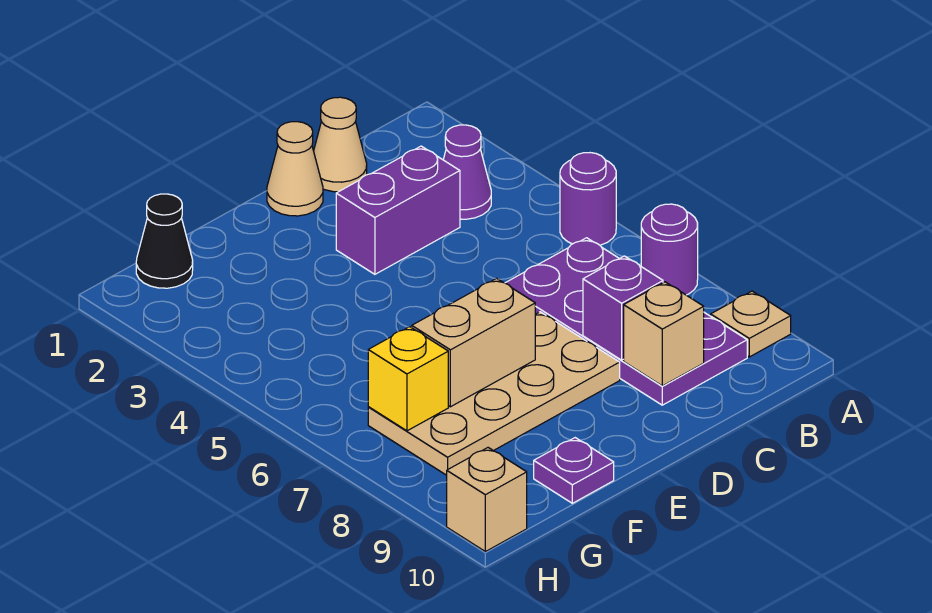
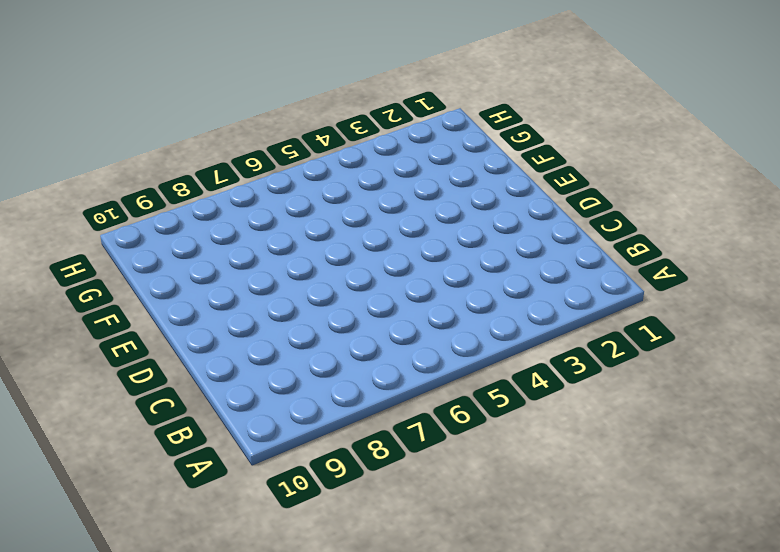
none -> purple round brick A5 level 1
none -> purple round brick A7 level 1
none -> tan plate A9 level 1

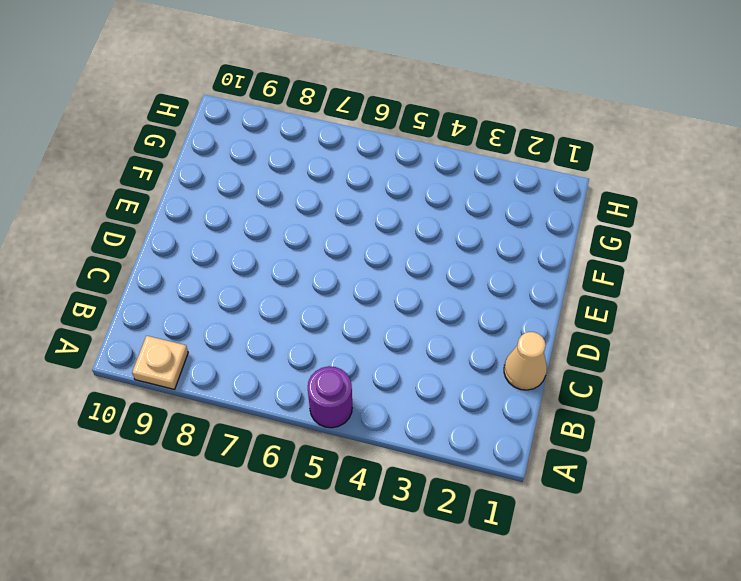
none -> purple round brick A7 level 1
none -> purple cone B3 level 1
none -> purple plate B6:C9 level 1

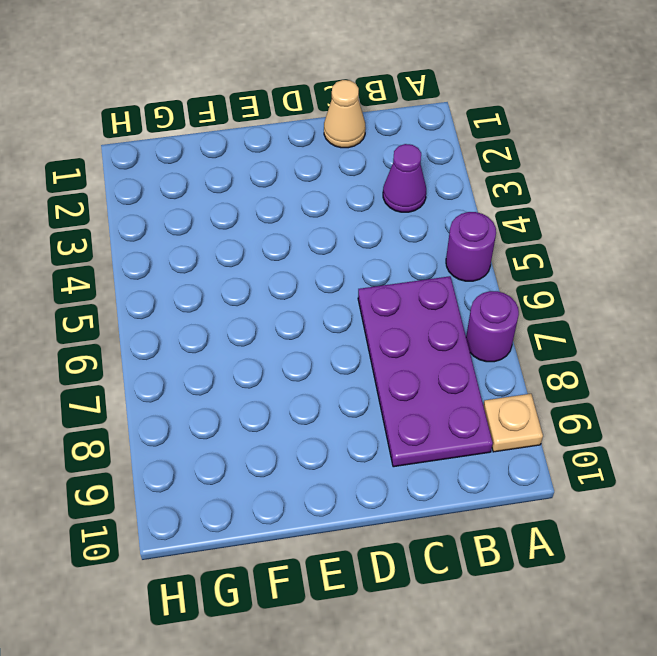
none -> purple brick C3:D3 level 1
none -> tan cone D1 level 1
none -> tan plate D7:G8 level 1

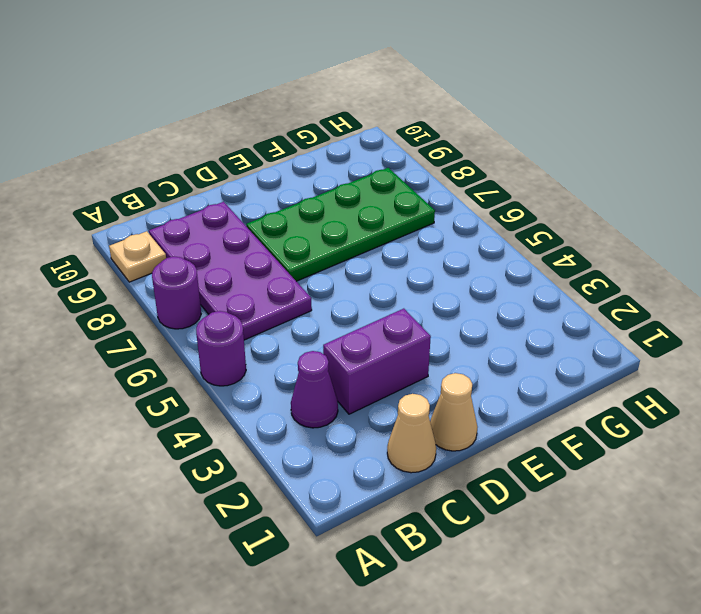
green plate D7:G8 level 1 -> tan plate D7:G8 level 1
none -> purple plate F10 level 1
none -> black cone G1 level 1
none -> tan brick H10 level 1

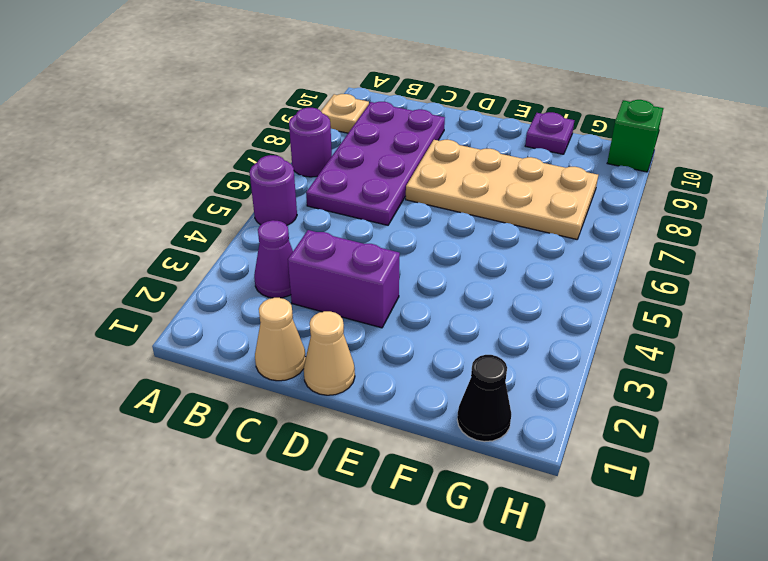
green brick H10 level 1 -> tan brick H10 level 1
none -> purple brick C8 level 2
none -> tan brick C9 level 2
none -> tan brick E7:F7 level 2

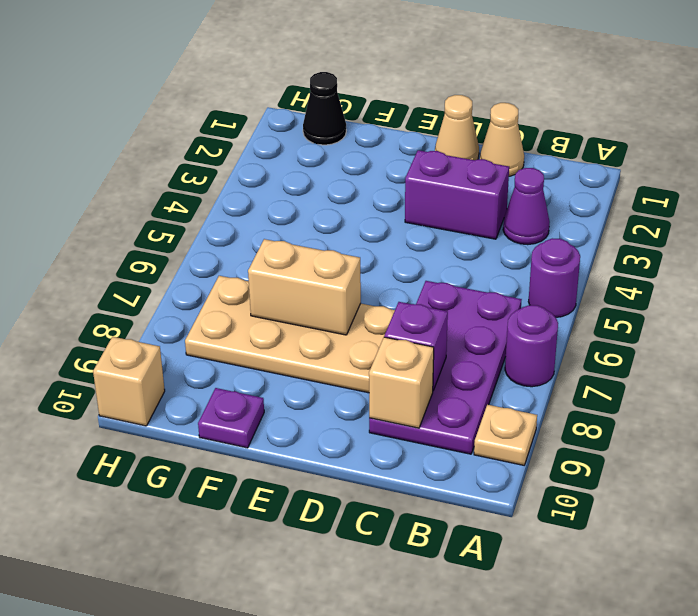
none -> yellow brick G7 level 2

